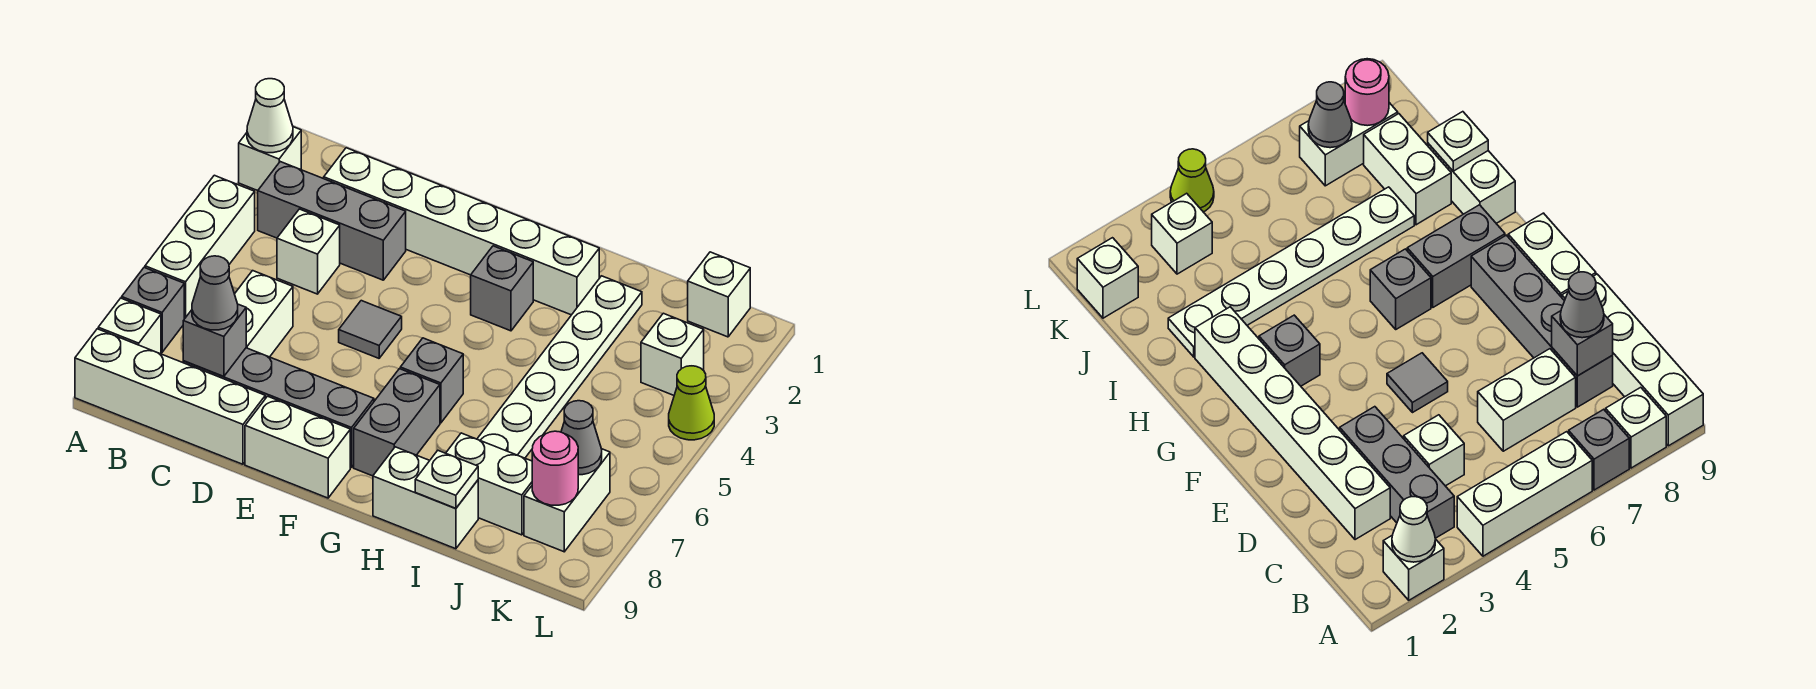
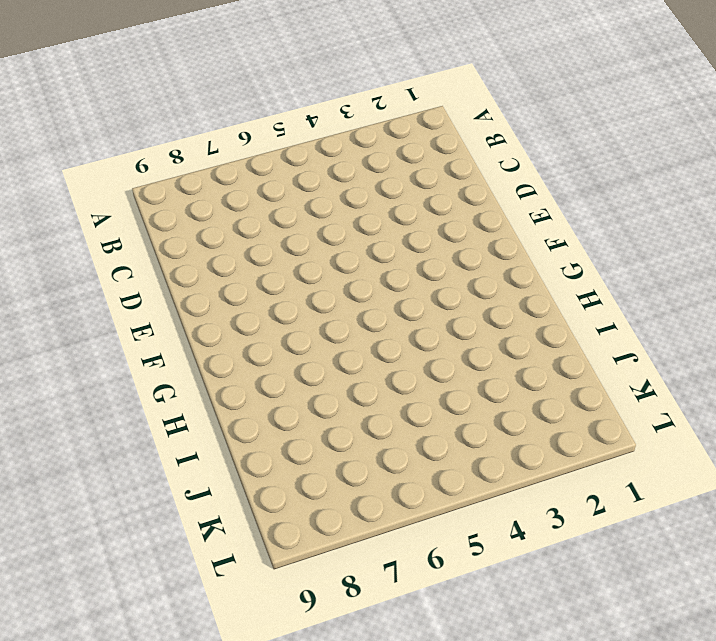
none -> white brick A2 level 1
none -> white brick A4:A6 level 1
none -> grey brick A7 level 1

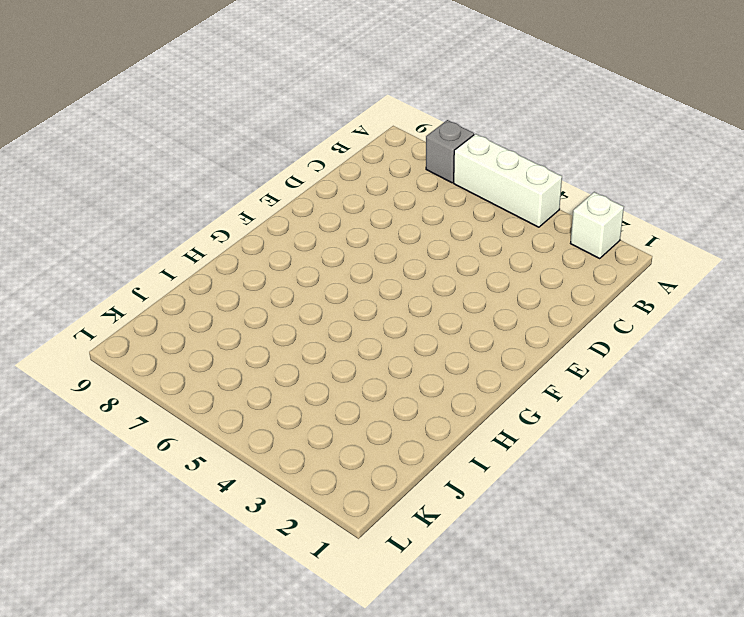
none -> white brick A8 level 1
none -> white brick A9:D9 level 1
none -> grey brick B3:D3 level 1

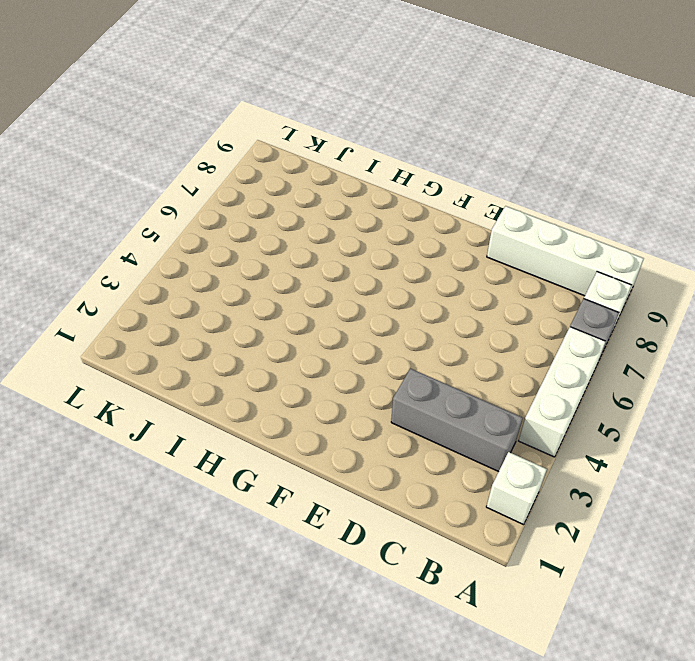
none -> white brick C2:H2 level 1
none -> white brick C4 level 1
none -> white brick C6:C7 level 1

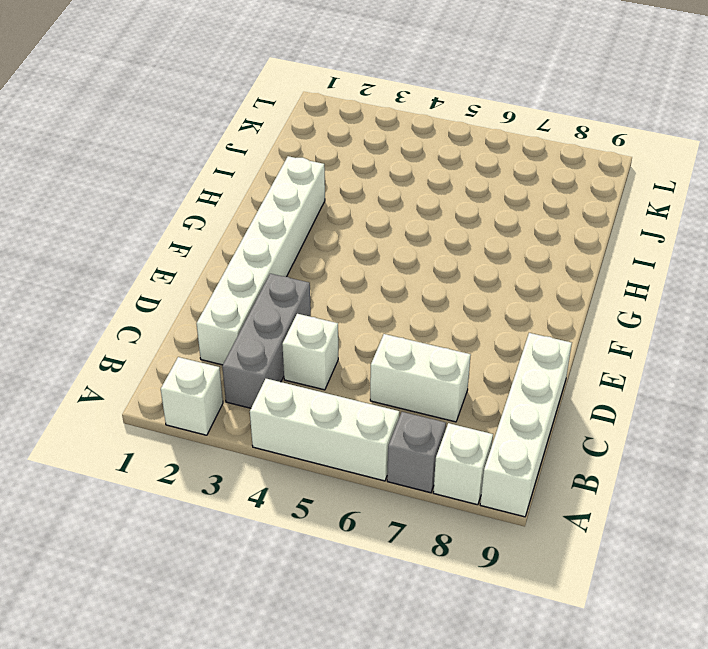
none -> grey brick C8:F8 level 1
none -> grey tile E5 level 1
none -> white brick E9:F9 level 1

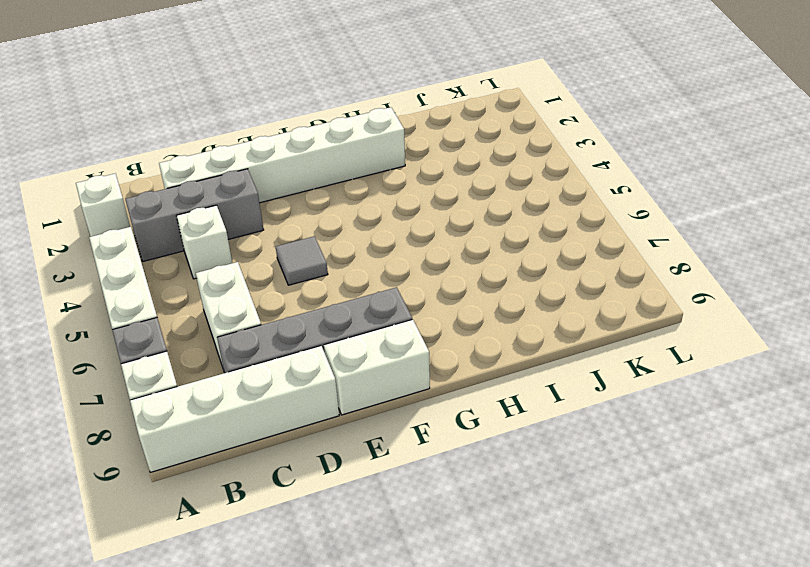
none -> grey brick G3 level 1
none -> grey brick G6 level 1
none -> grey brick G7:G8 level 1

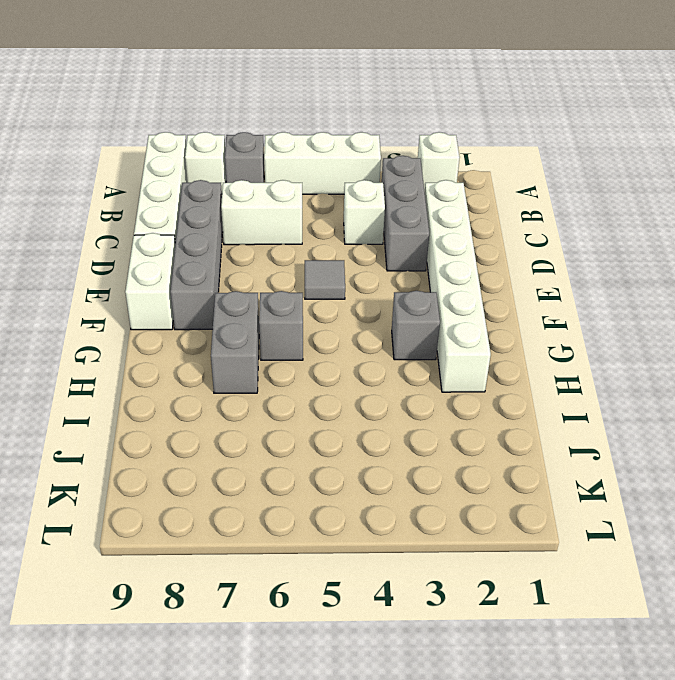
grey brick G7:H7 level 1 -> grey brick G7:G8 level 1
none -> white brick H9:I9 level 1
none -> white plate I2:I7 level 1
none -> white brick I8:J8 level 1

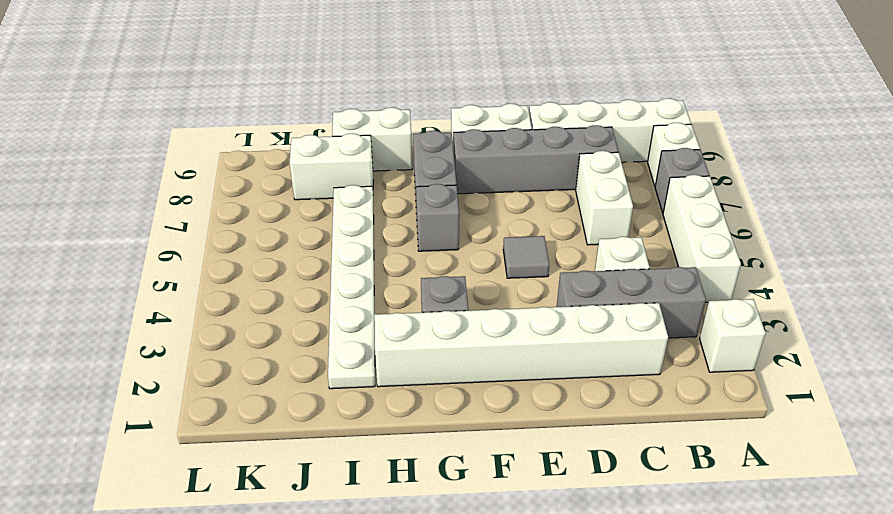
none -> white brick K1 level 1
none -> white brick K3 level 1
none -> white brick K7:K8 level 1

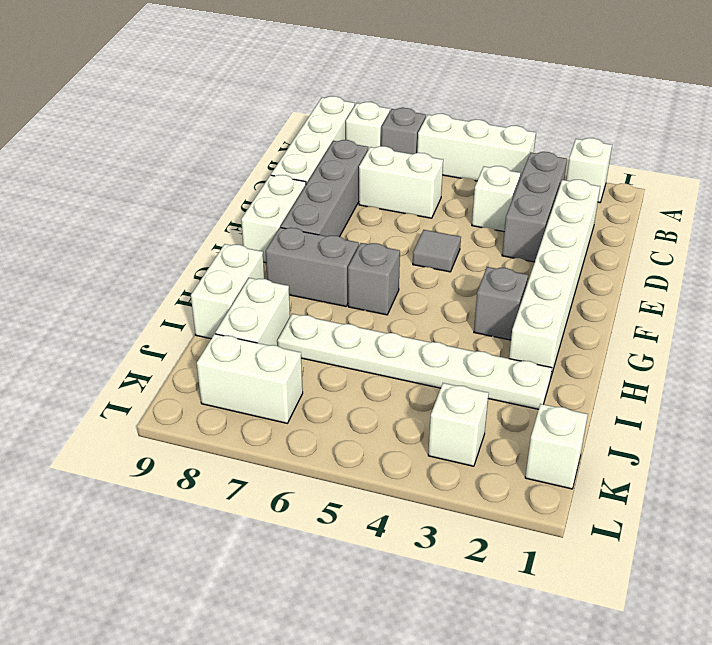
none -> lime cone L4 level 1
none -> white cone A2 level 2
none -> grey brick C8 level 2

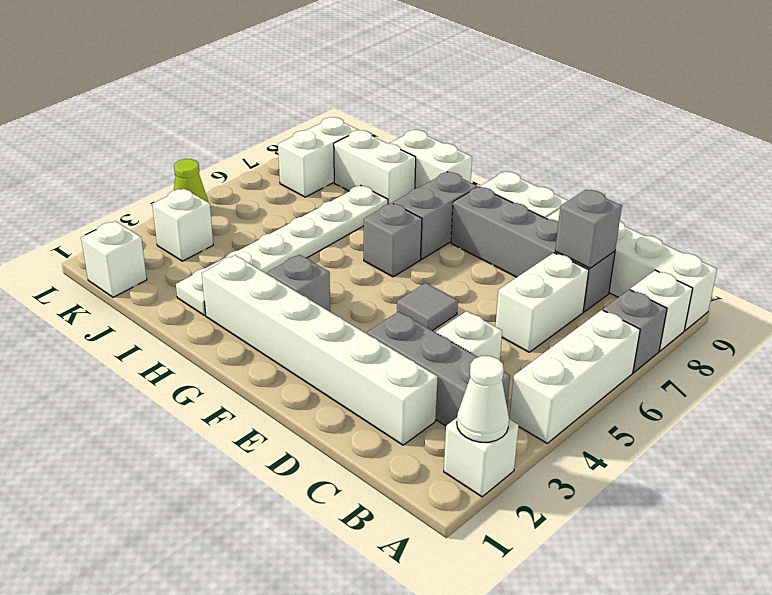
none -> white plate I9 level 2
none -> grey cone K7 level 2
none -> pink round brick K8 level 2

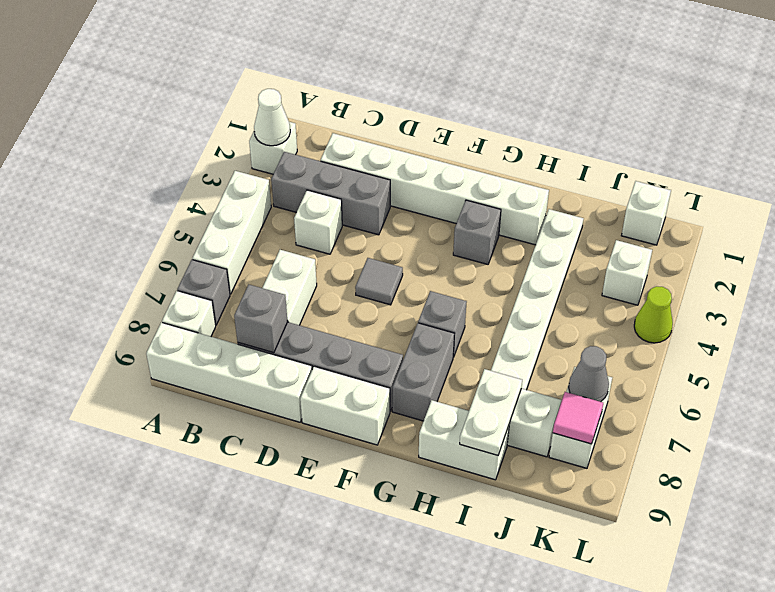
white plate I8:I9 level 2 -> white plate I9 level 2
pink tile K8 level 2 -> pink round brick K8 level 2
none -> grey cone C8 level 3

